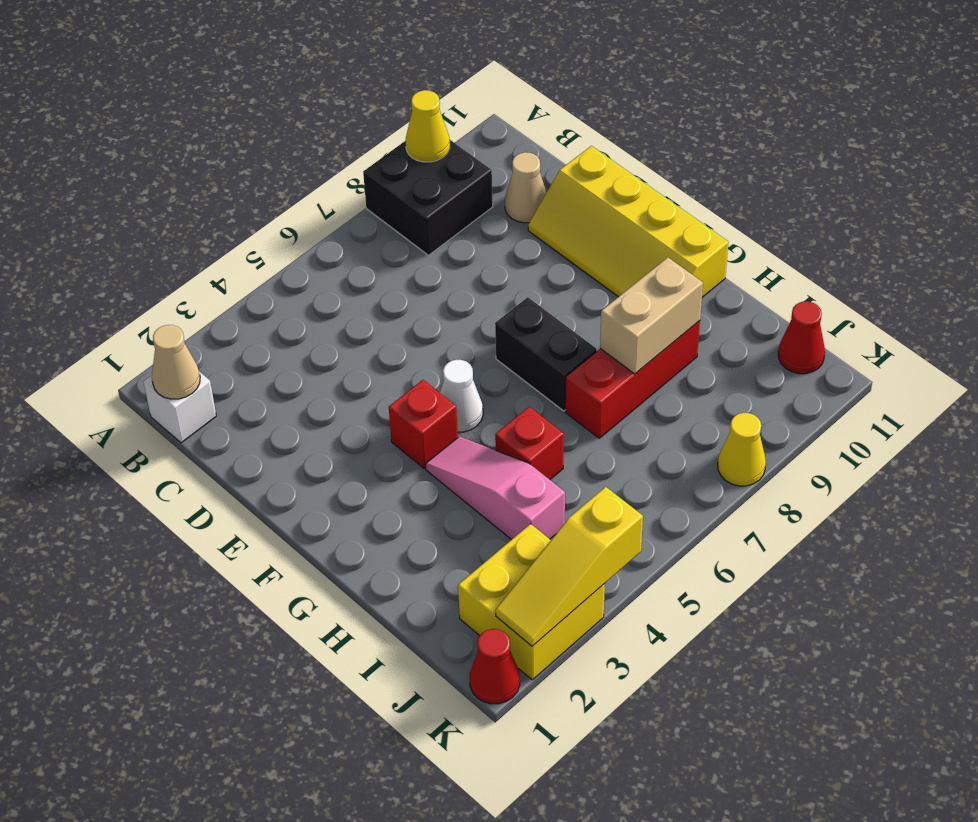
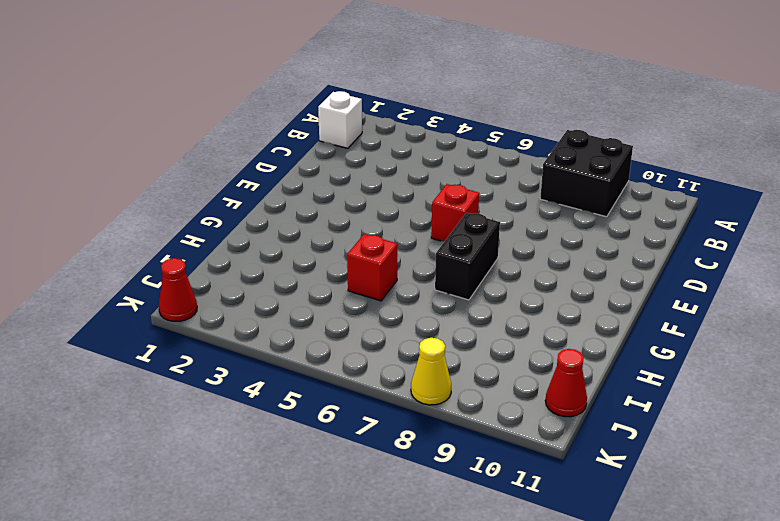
red brick E6 level 1 -> red brick F4 level 1
none -> tan cone C10 level 1
none -> yellow slope D10:G11 level 1 top 11
none -> white cone F5 level 1

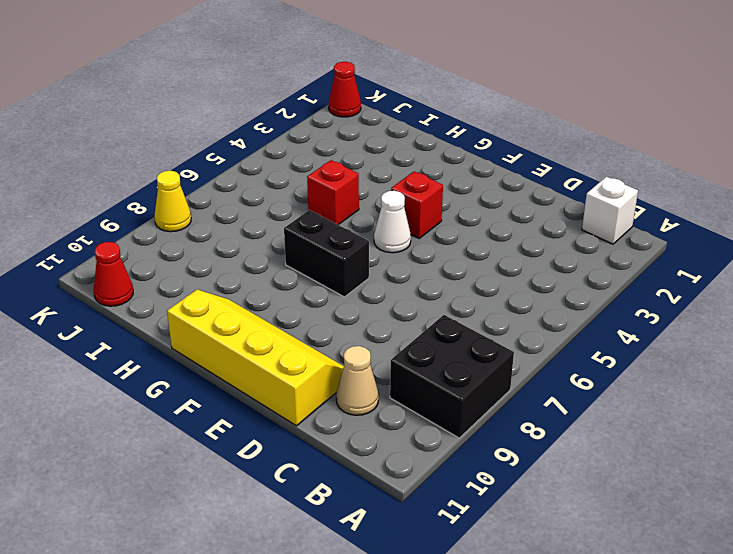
none -> pink slope G4:I4 level 1 top I
none -> red brick H7:H9 level 1
none -> yellow brick J2:K3 level 1

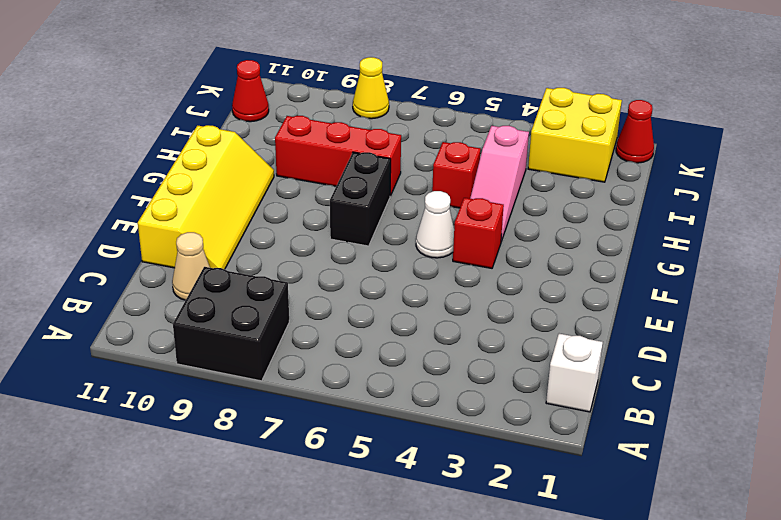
none -> yellow cone A9 level 2
none -> tan cone B1 level 2
none -> tan brick H8:H9 level 2

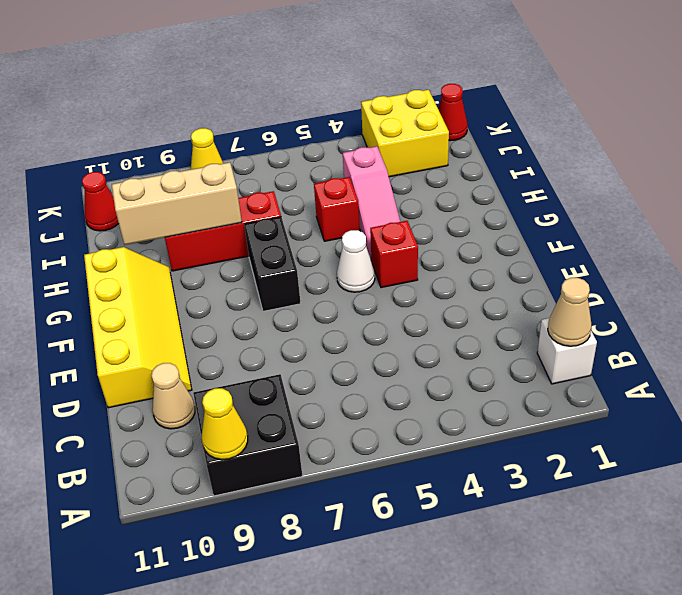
tan brick H8:H10 level 2 -> tan brick H8:H9 level 2
none -> yellow slope K2:K4 level 2 top 4

